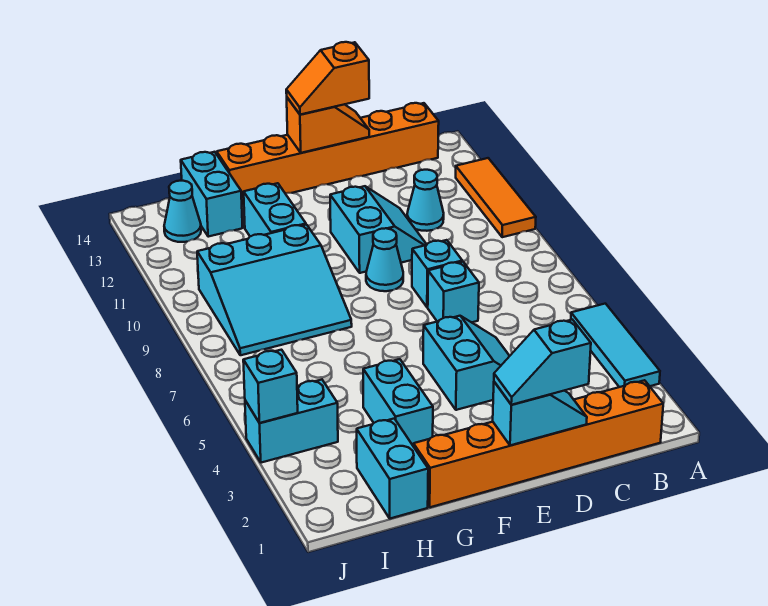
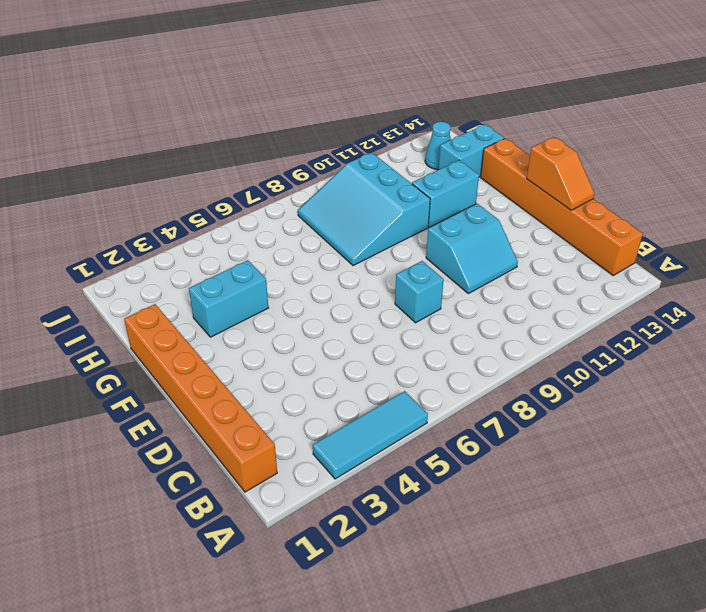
none -> orange tile A10:A12 level 1
none -> cyan cone C11 level 1
none -> cyan slope D4:E5 level 1 top E

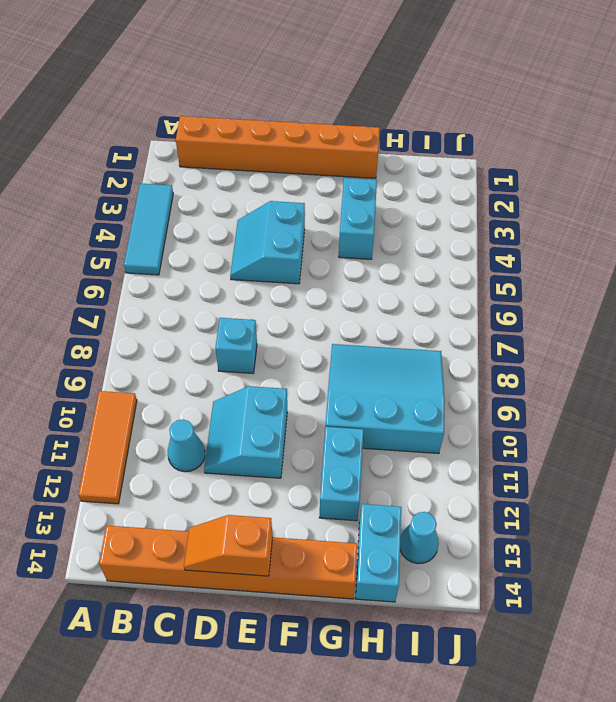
none -> cyan brick D7 level 1
none -> cyan cone E9 level 1
none -> cyan brick H1:H2 level 1

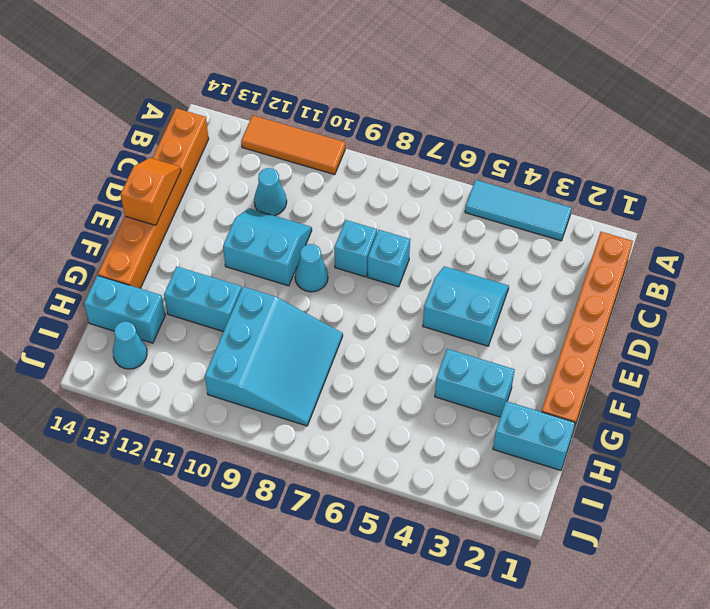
none -> cyan brick I4:J4 level 1
none -> cyan slope D1:E1 level 2 top E
none -> cyan brick J4 level 2

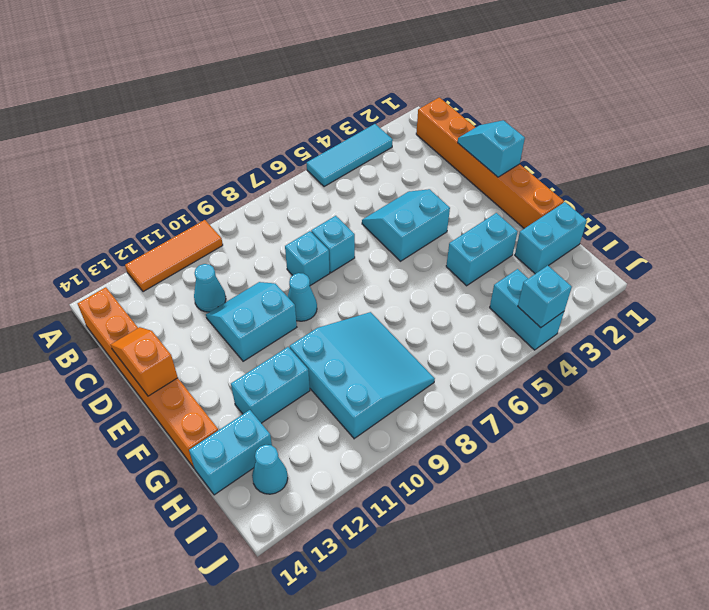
none -> cyan slope D1:E1 level 3 top D
none -> orange slope D14:E14 level 3 top D

